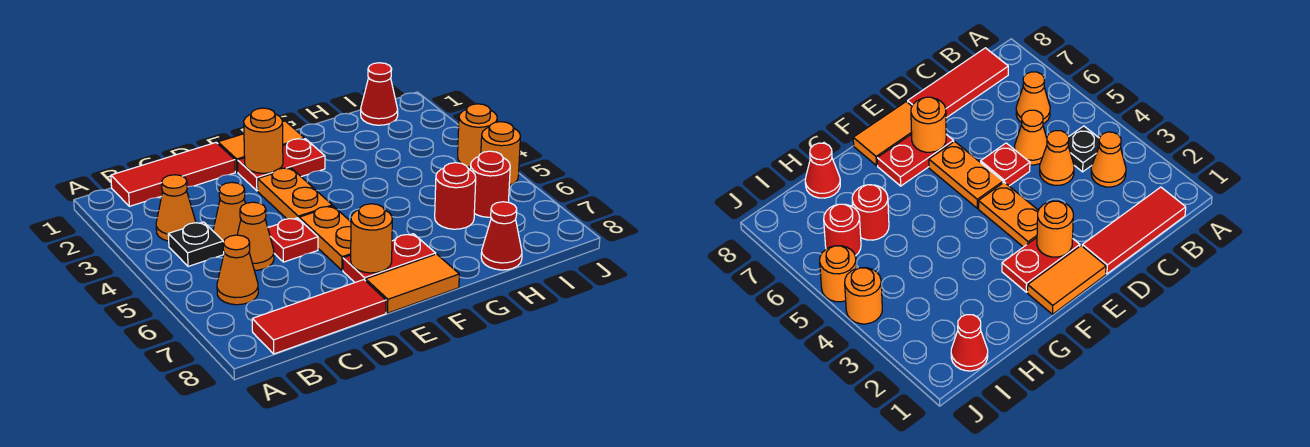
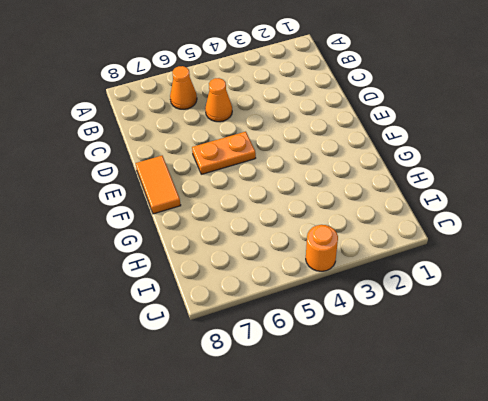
none -> red tile B1:D1 level 1
none -> orange cone B3 level 1
none -> black plate B4 level 1

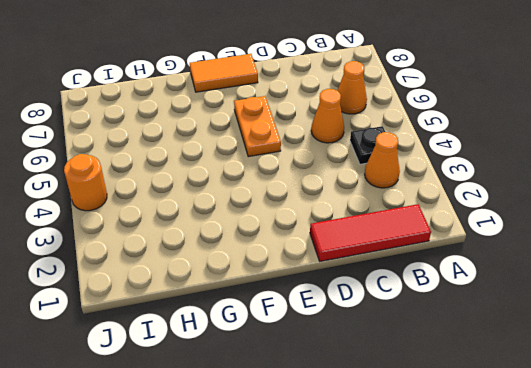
none -> red tile B8:D8 level 1
none -> orange cone C4 level 1
none -> red plate D5 level 1

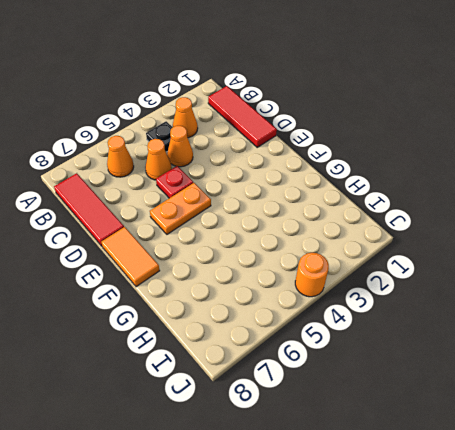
none -> orange tile E1:F1 level 1
none -> red plate E2:F2 level 1
none -> orange plate E3:E4 level 1

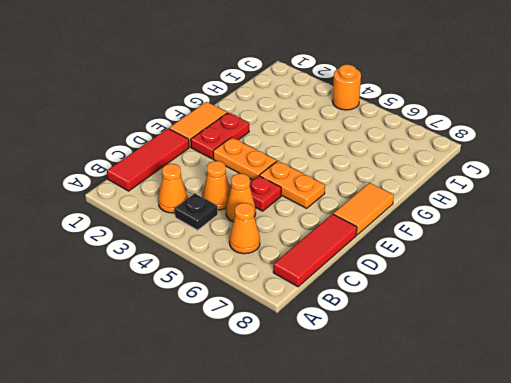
none -> red plate E7:F7 level 1
none -> red round brick H6 level 1
none -> red cone H8 level 1

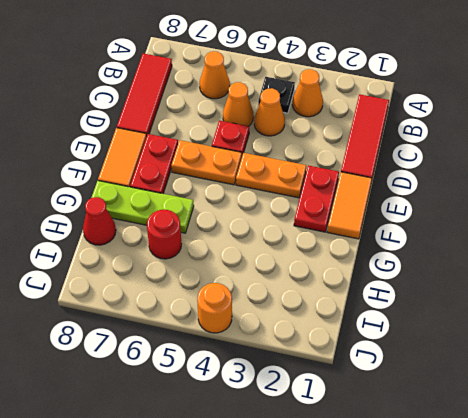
lime plate G6:G8 level 1 -> none
none -> red cone I1 level 1
none -> red round brick I6 level 1
none -> orange round brick J5 level 1

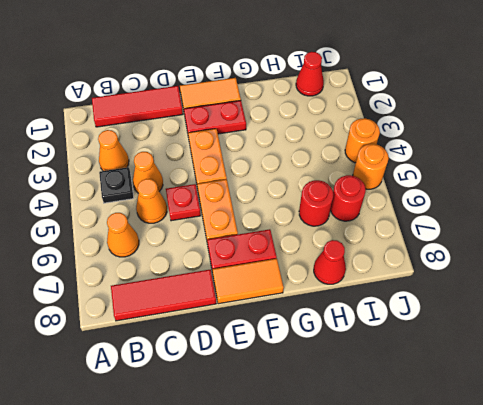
none -> orange round brick E2 level 2
none -> orange round brick E7 level 2

